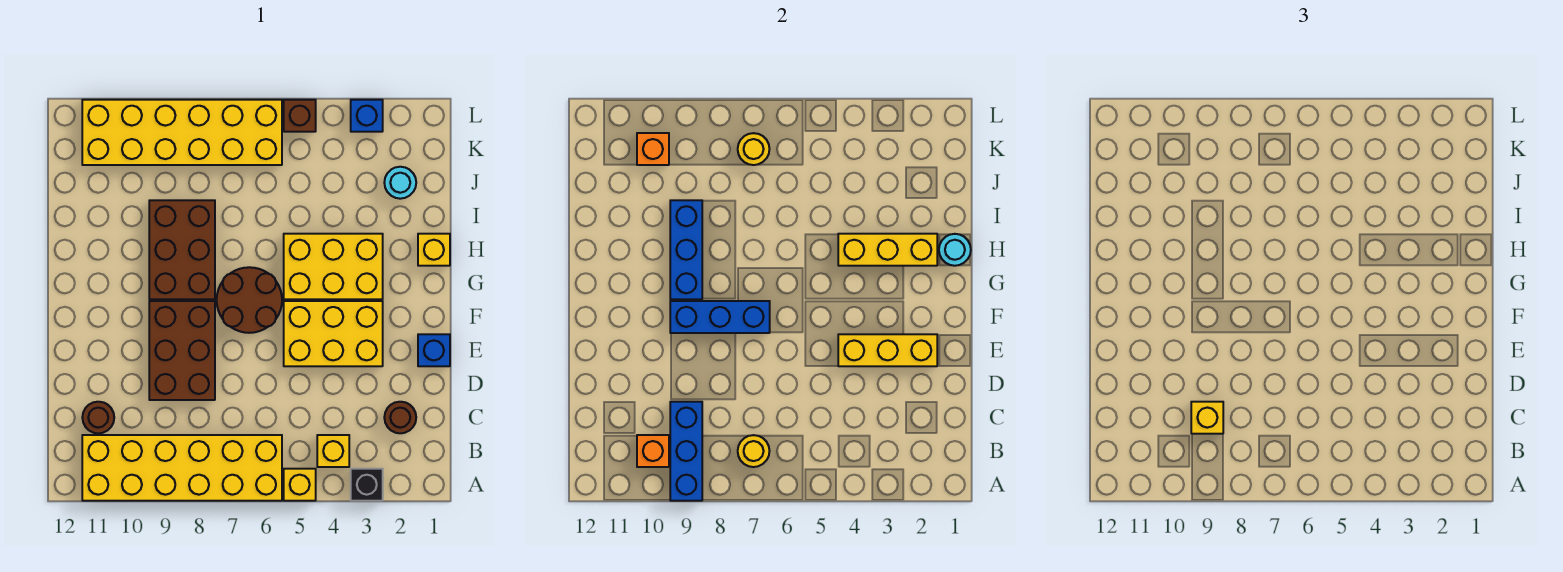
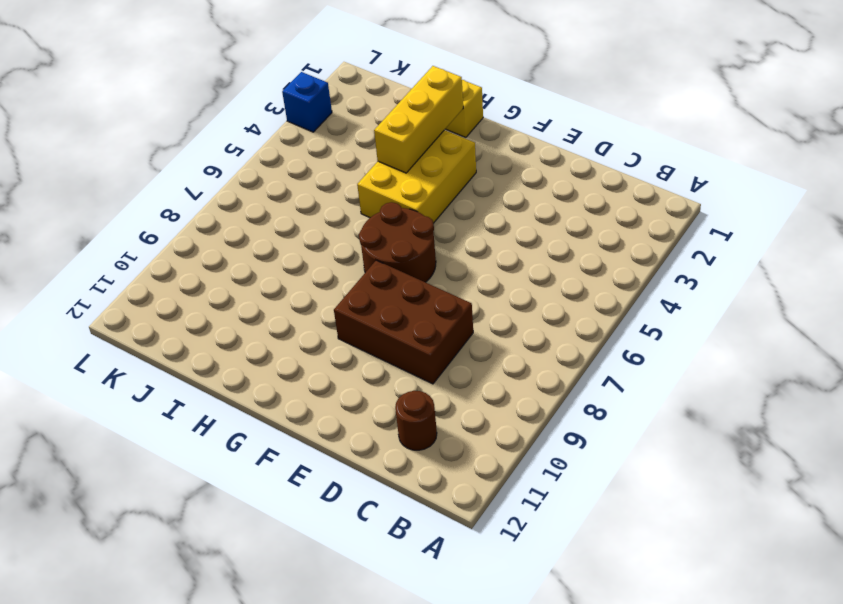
none -> black brick A3 level 1
none -> yellow brick A5 level 1
none -> yellow brick A6:B11 level 1

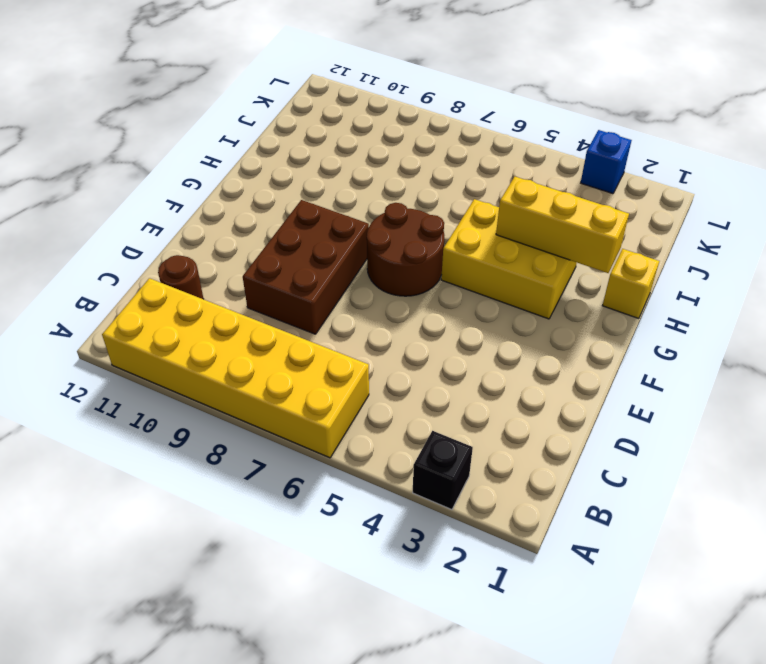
none -> yellow brick A5 level 1
none -> yellow brick B4 level 1
none -> brown round brick C2 level 1

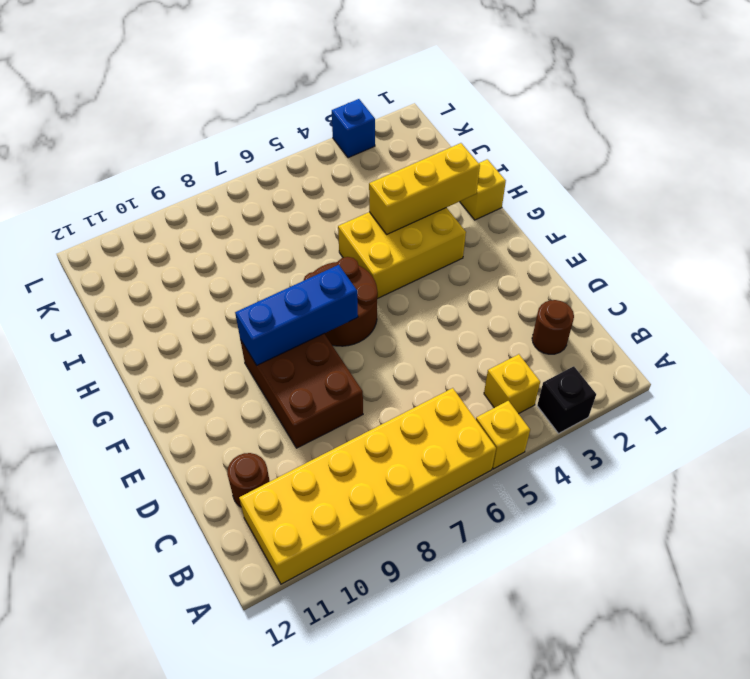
none -> blue brick E1 level 1
none -> yellow brick E3:F5 level 1
none -> brown brick G8:I9 level 1

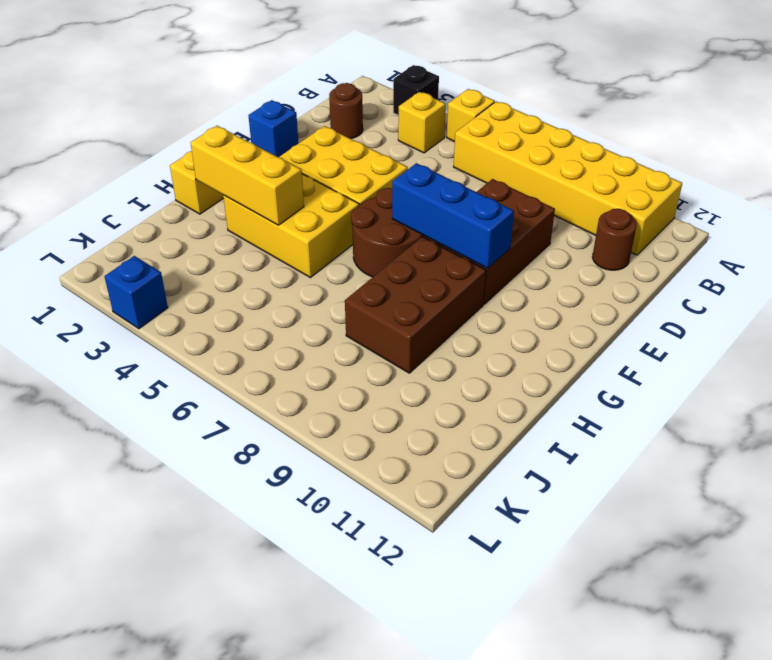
none -> cyan round brick J2 level 1
none -> yellow brick K6:L11 level 1
none -> brown brick L5 level 1

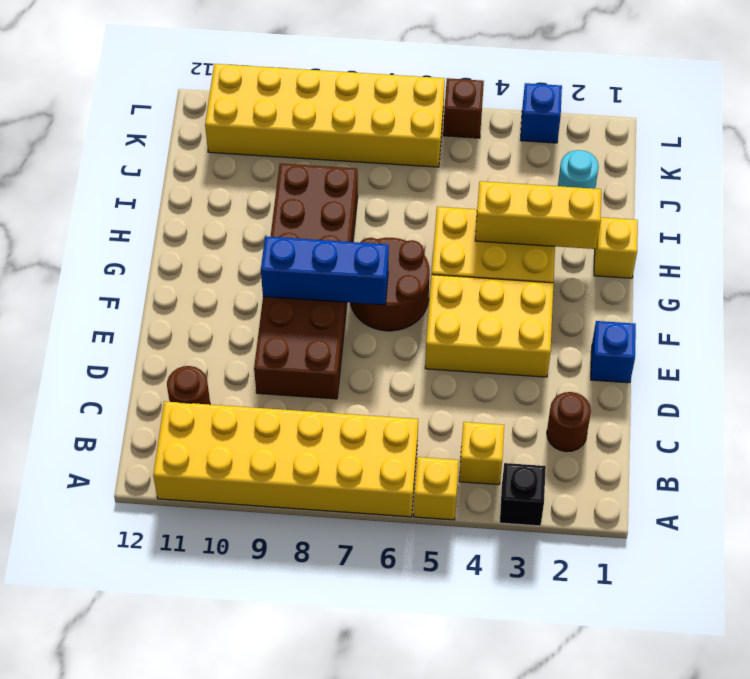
none -> blue brick A9:C9 level 2
none -> yellow round brick B7 level 2
none -> orange brick B10 level 2

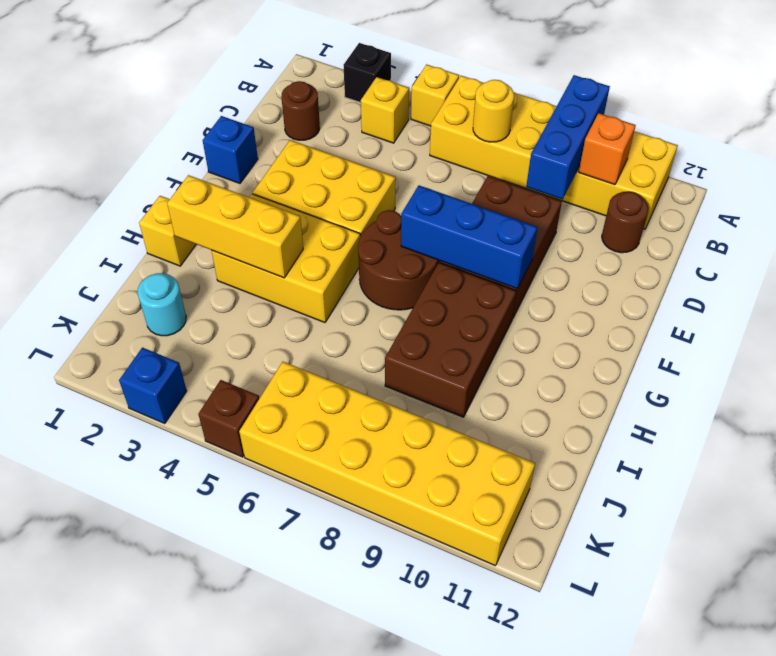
none -> yellow brick E2:E4 level 2
none -> blue brick G9:I9 level 2
none -> cyan round brick H1 level 2

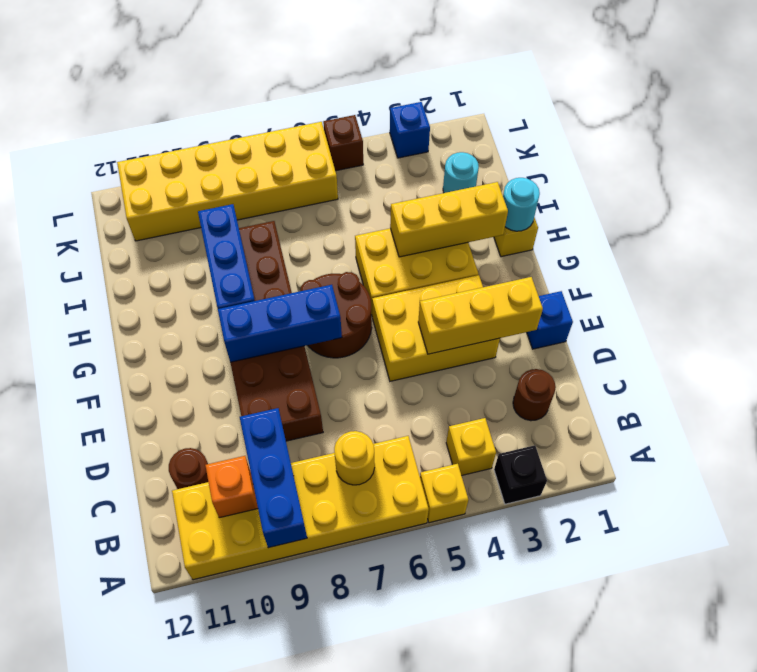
none -> yellow round brick K7 level 2
none -> orange brick K10 level 2
none -> yellow brick C9 level 3

